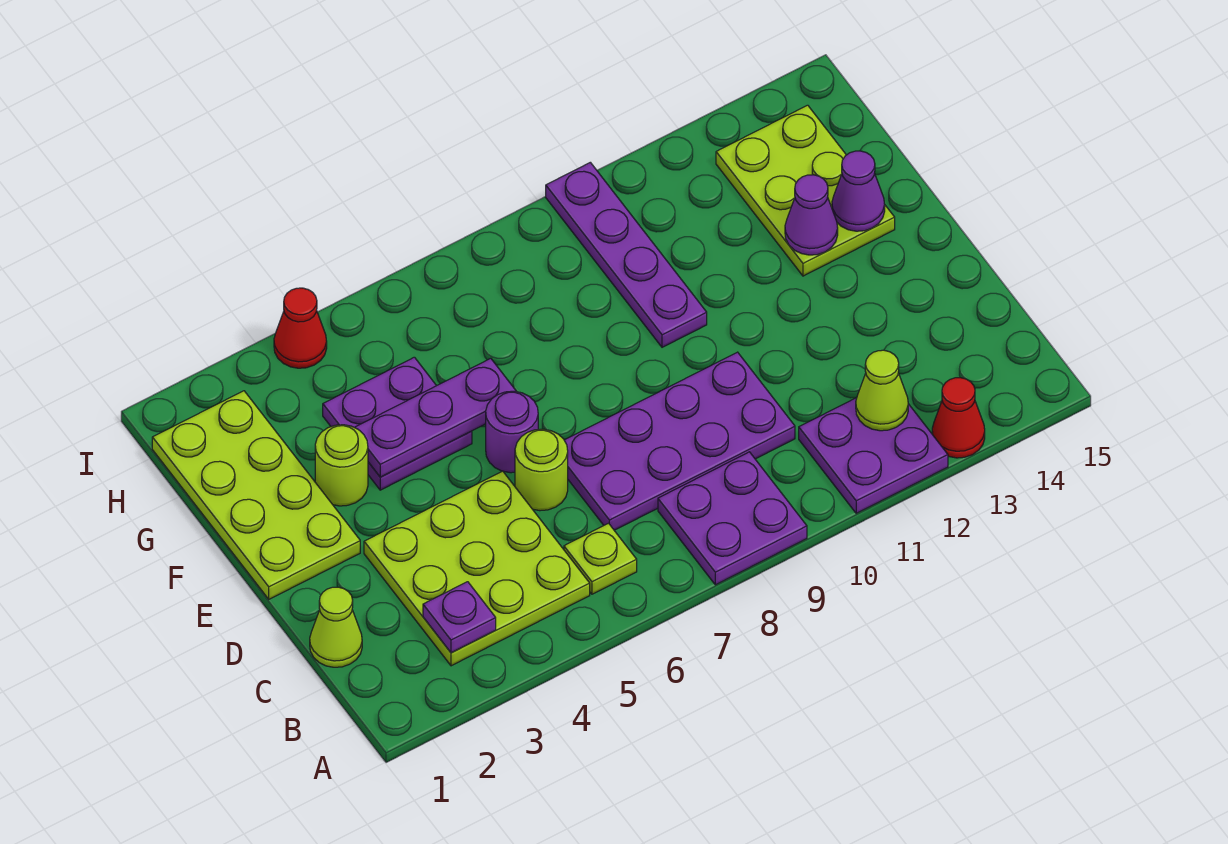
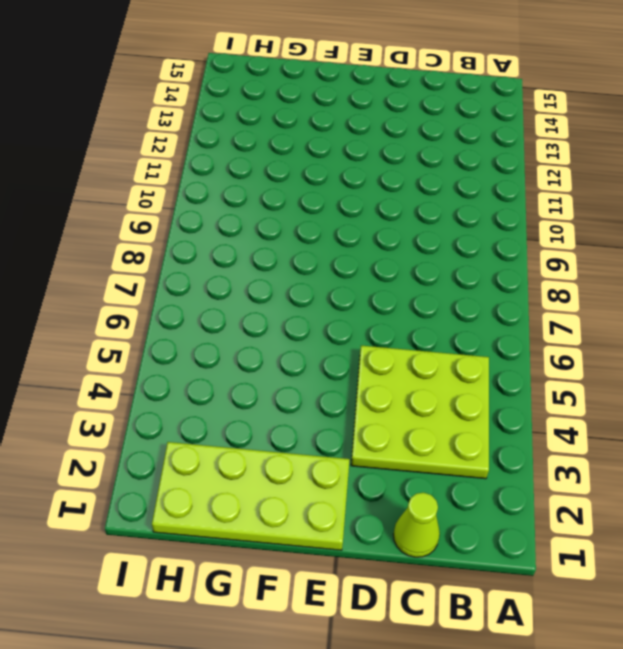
none -> purple plate A8:B9 level 1
none -> purple plate A11:B12 level 1
none -> red cone A13 level 1

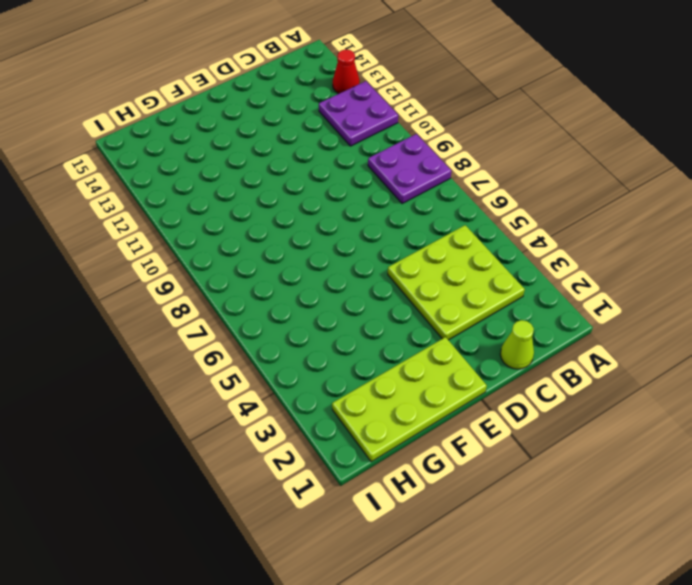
none -> lime plate B6 level 1
none -> purple plate C7:D10 level 1
none -> lime round brick D6 level 1

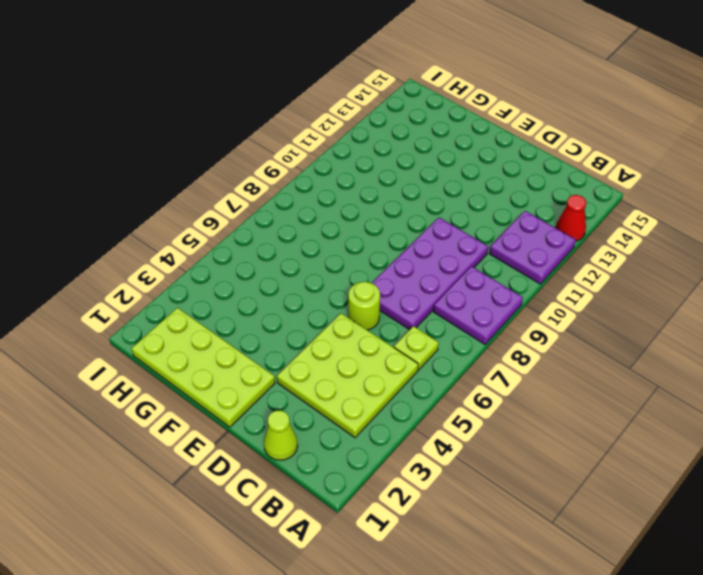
none -> purple round brick E6 level 1
none -> lime round brick F3 level 1
none -> purple plate F4:G5 level 1

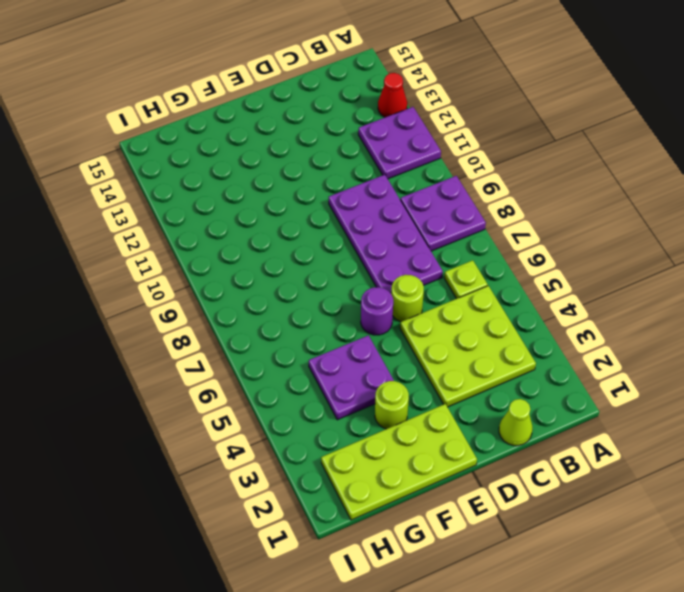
none -> purple plate F10:I10 level 1
none -> lime plate F13:H14 level 1
none -> red cone I4 level 1

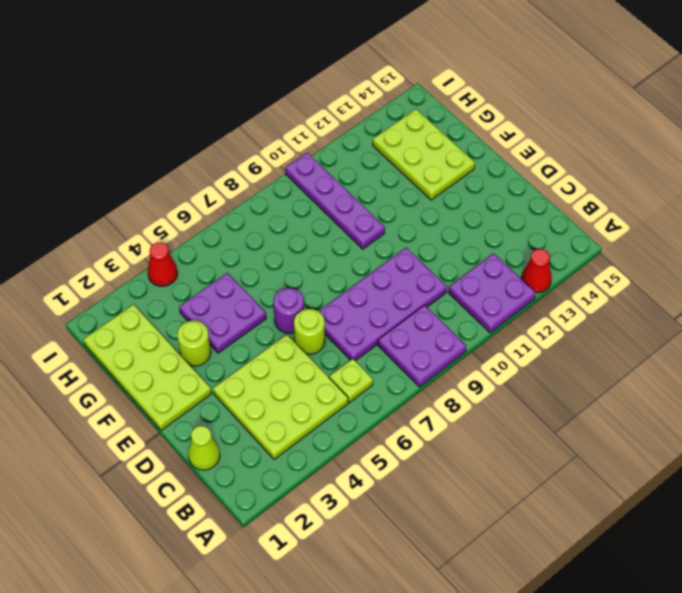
none -> purple plate B3 level 2
none -> lime cone B12 level 2
none -> purple plate F4:F6 level 2

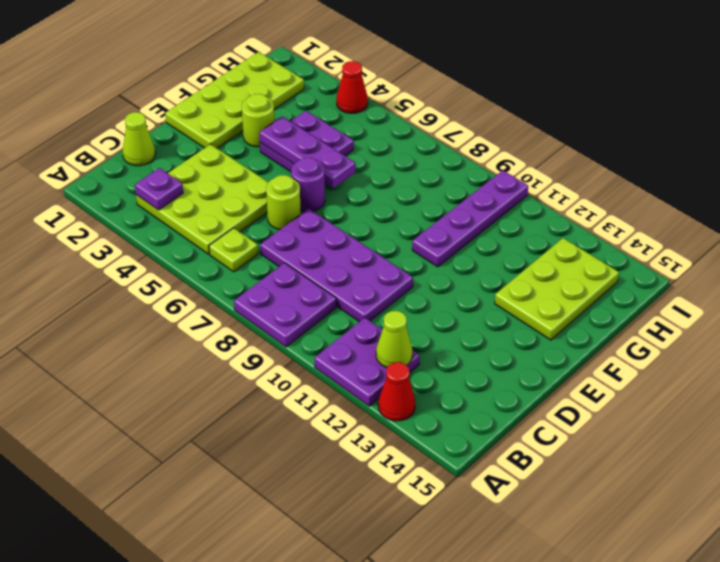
none -> purple cone F13 level 2
none -> purple cone F14 level 2

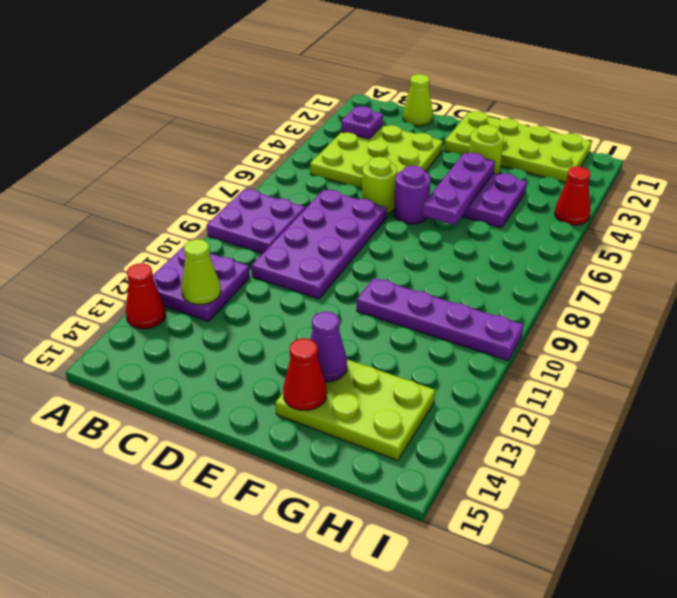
red cone F14 level 2 -> purple cone F14 level 2
none -> lime plate B6 level 1

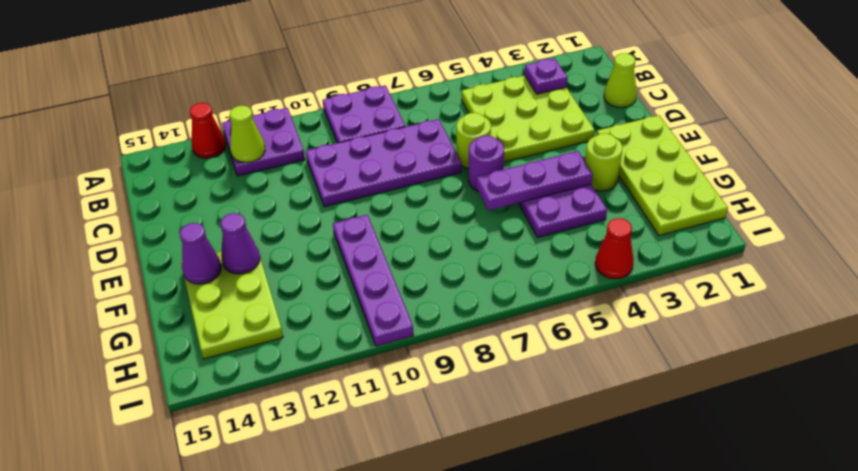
none -> lime plate B6 level 1

